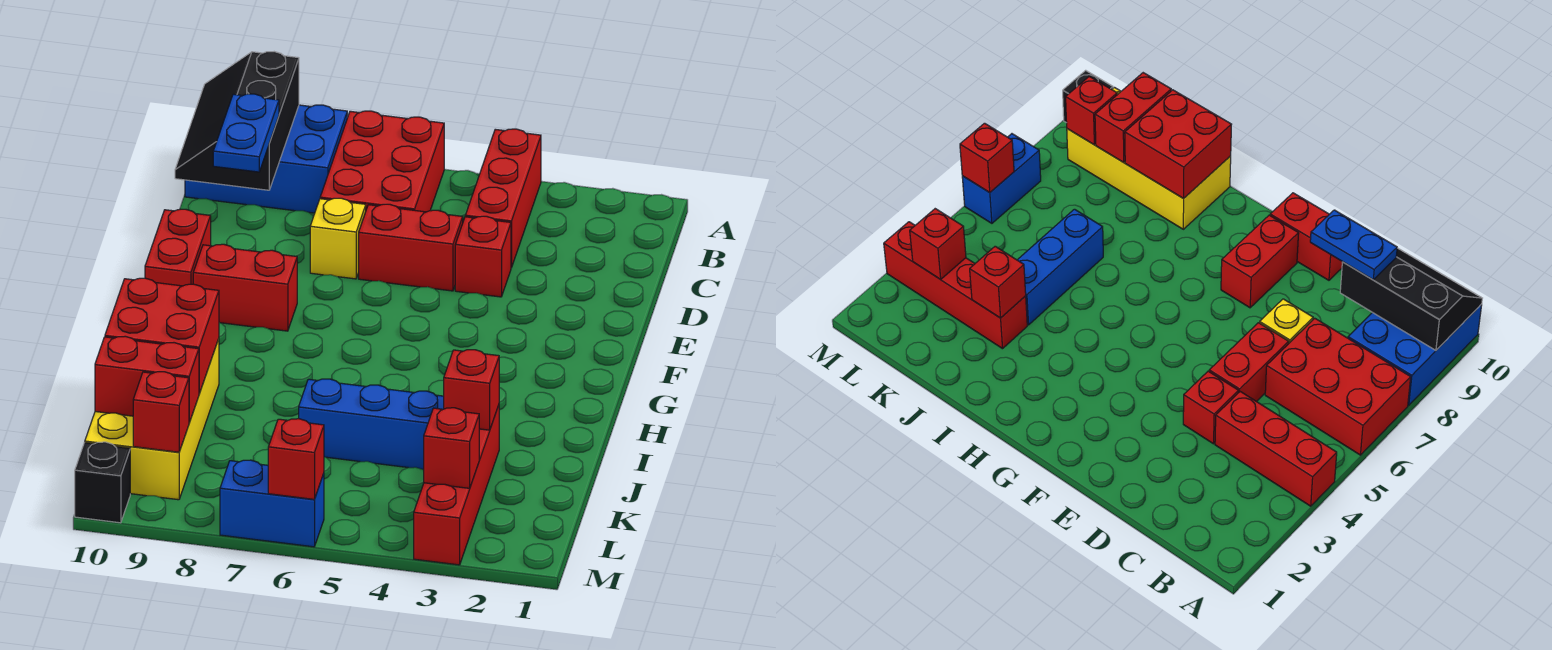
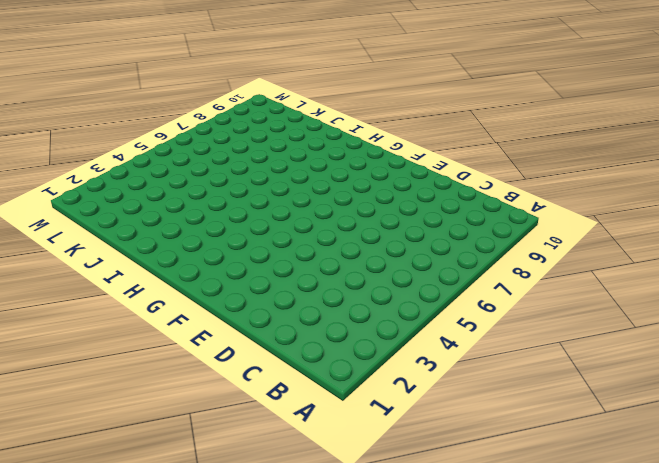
none -> red brick A4:C4 level 1
none -> red brick A6:C7 level 1
none -> blue brick A8:B10 level 1

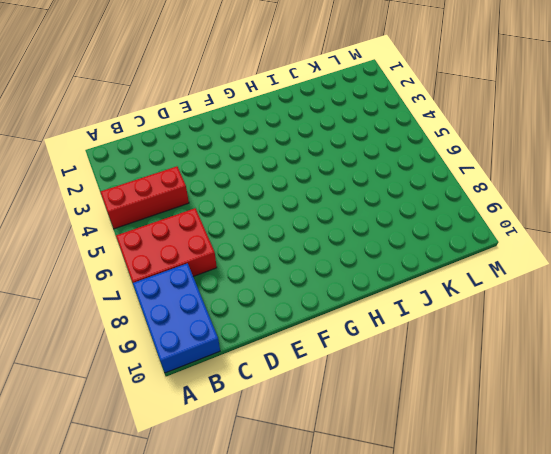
none -> red brick D4 level 1
none -> red brick D5:D6 level 1
none -> yellow brick D7 level 1

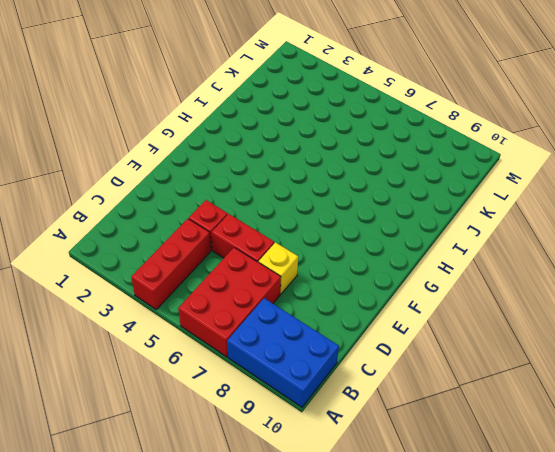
none -> red brick E10:F10 level 1
none -> red brick F8:F9 level 1
none -> yellow brick I9:L10 level 1

